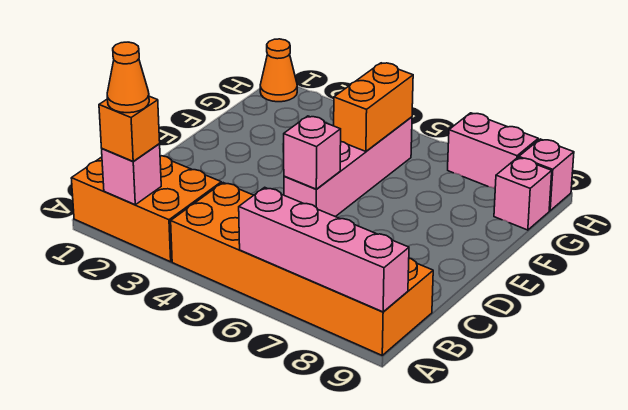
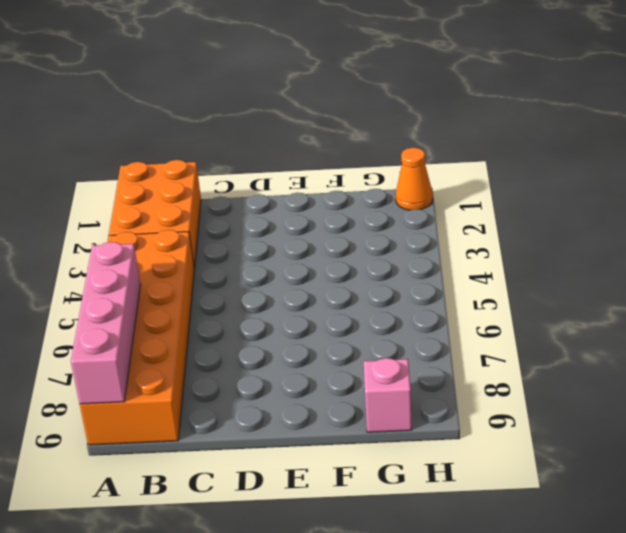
none -> pink brick D5:G5 level 1
none -> pink brick H7:H8 level 1
none -> pink brick H9 level 1

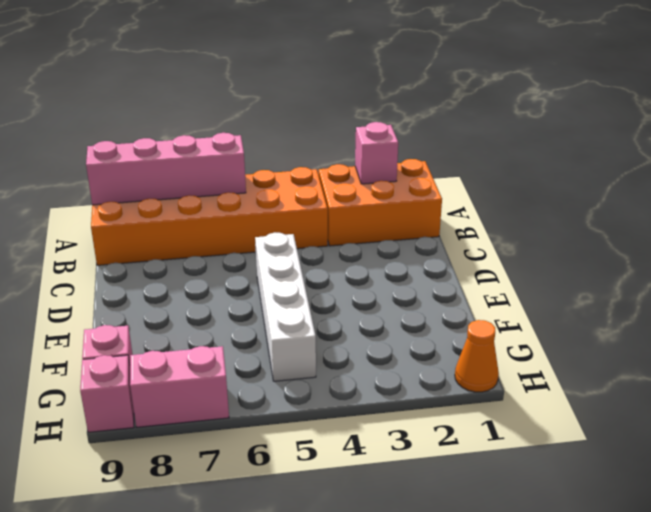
white brick D5:G5 level 1 -> pink brick D5:G5 level 1
none -> pink brick D5 level 2
none -> orange brick F5:G5 level 2
none -> orange brick A2 level 3

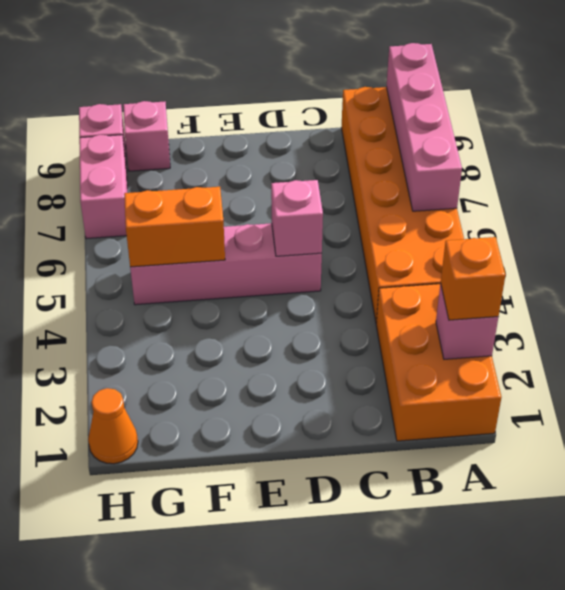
none -> orange cone A2 level 4

